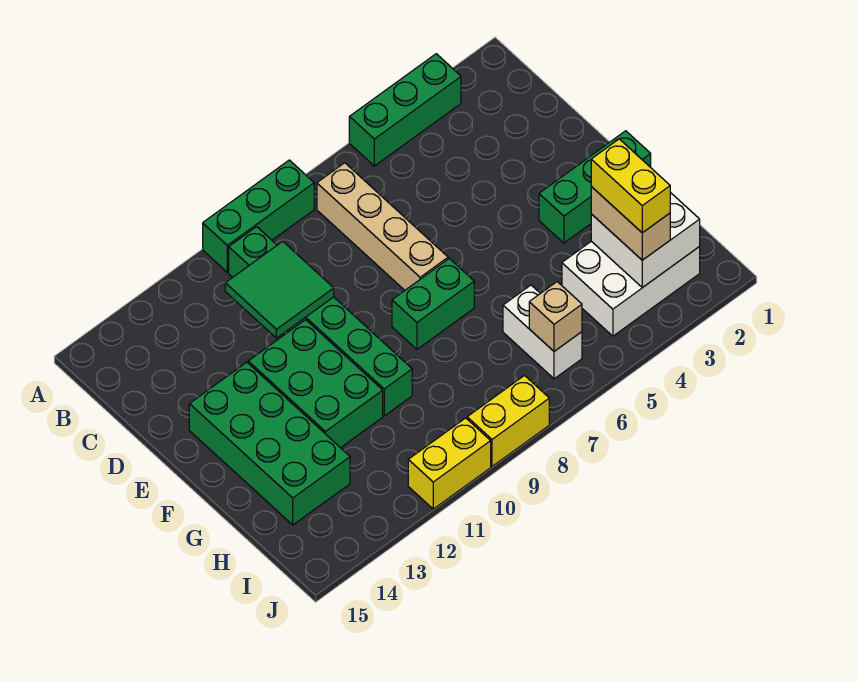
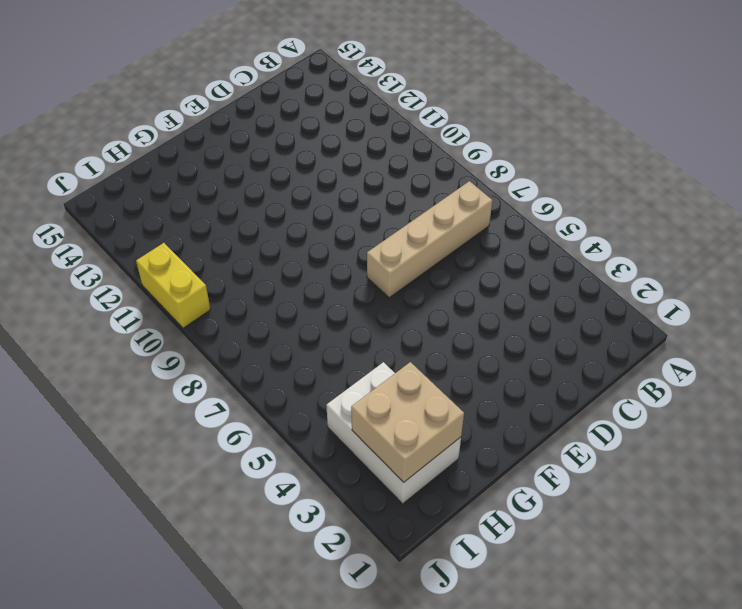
tan brick H2:I3 level 2 -> white brick H2:I3 level 2
none -> green brick A3:A5 level 1
none -> green brick A8:A10 level 1
none -> green brick B10:G10 level 1

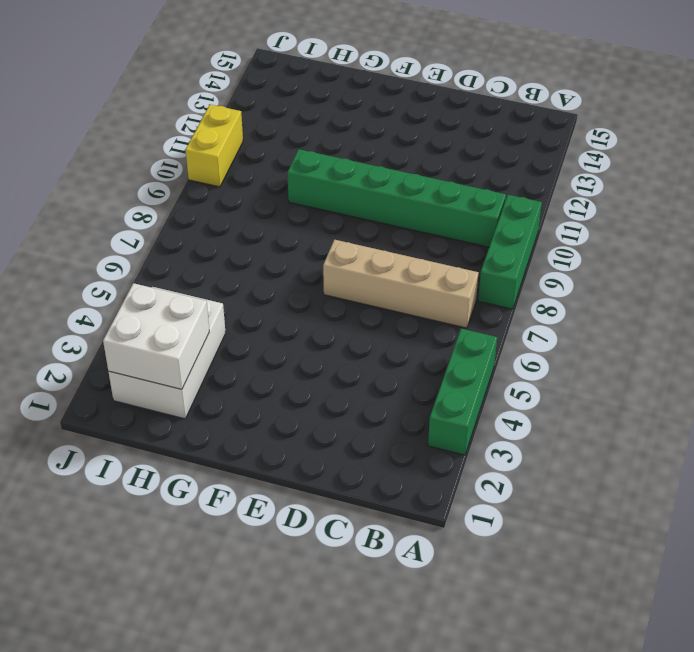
none -> green brick E11:G12 level 1
none -> green brick E13:H14 level 1
none -> green brick F1:F3 level 1

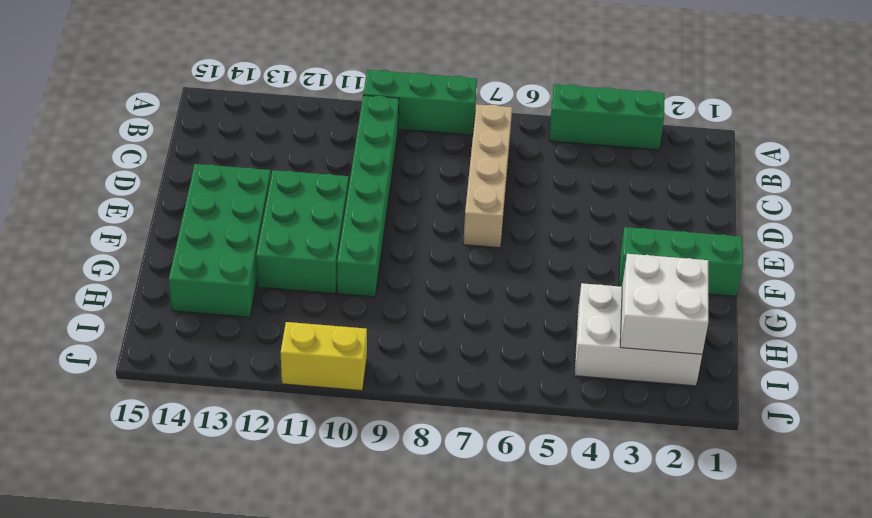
none -> green brick F7:F8 level 1
none -> white brick H6:I6 level 1
none -> yellow brick J8:J9 level 1

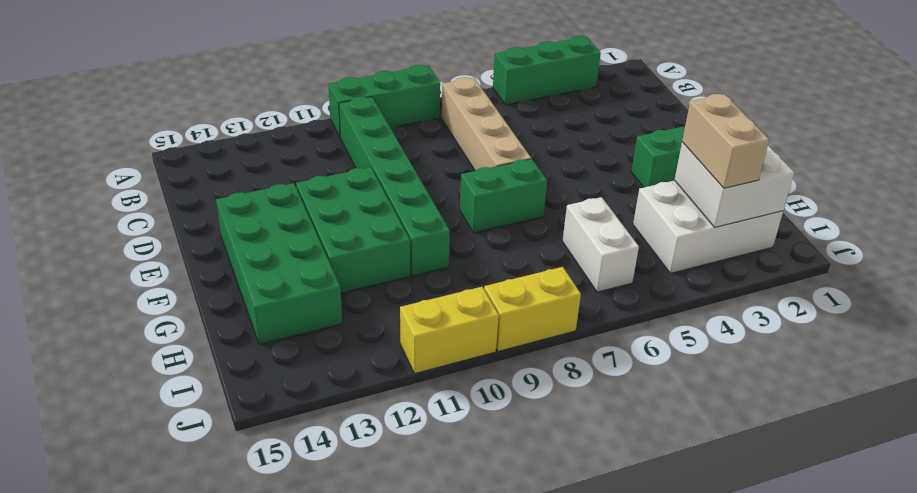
none -> green tile C10:D11 level 2
none -> tan brick I6 level 2
none -> yellow brick H3:I3 level 4

